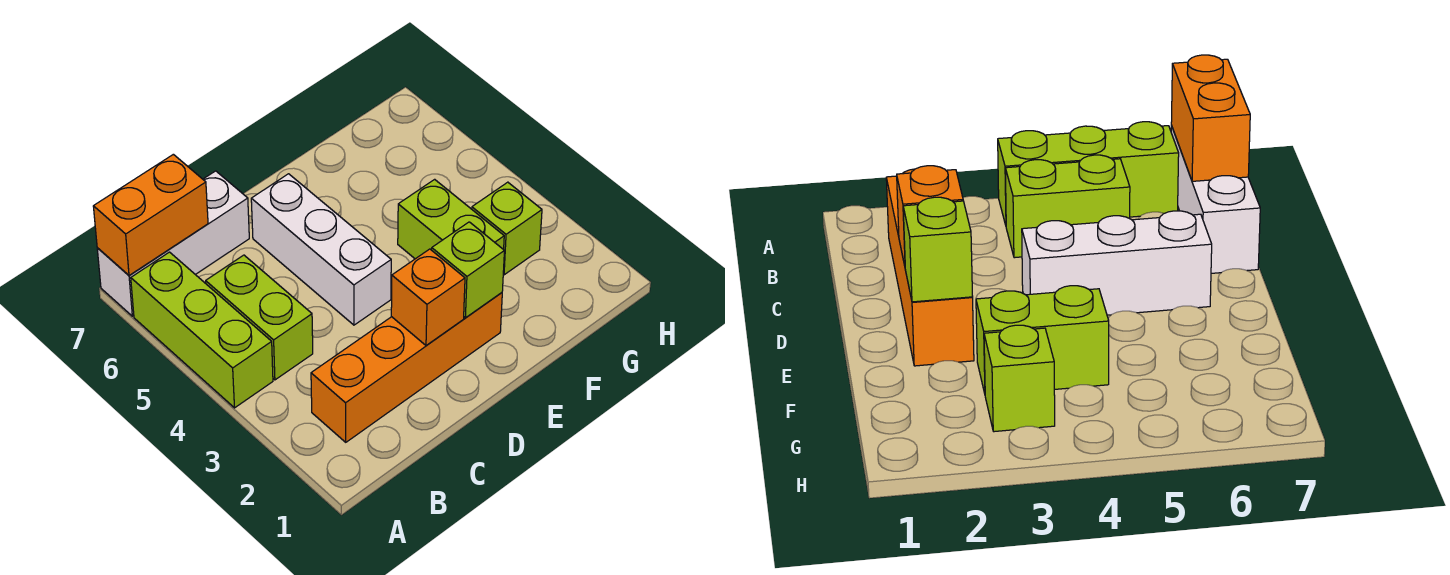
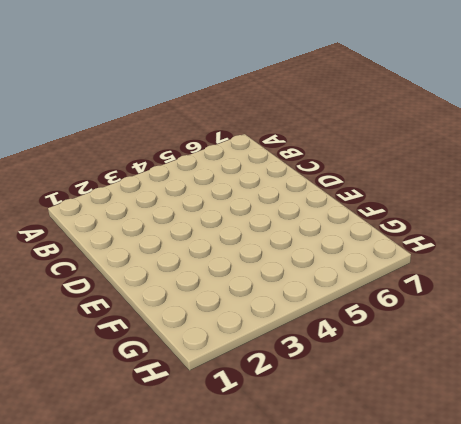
none -> lime brick A4:A6 level 1
none -> white brick A7:C7 level 1

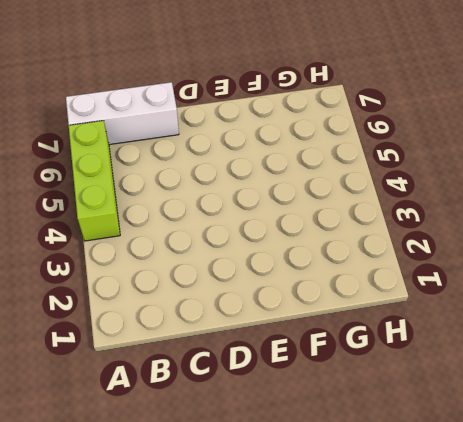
none -> orange brick B2:E2 level 1
none -> lime brick B4:B5 level 1

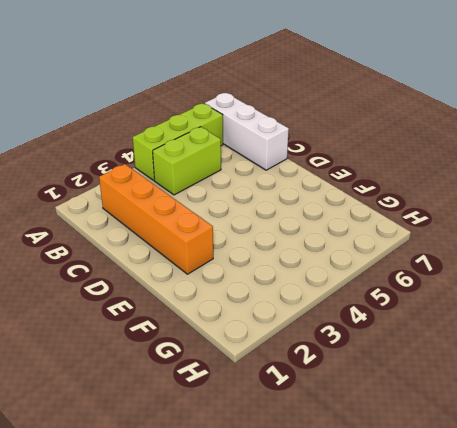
none -> white brick D4:D6 level 1
none -> lime brick F3:F4 level 1

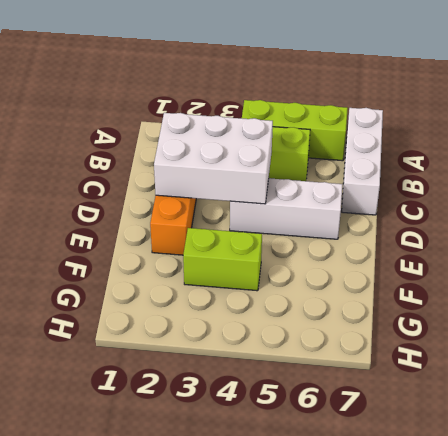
white brick C2:D4 level 2 -> orange brick D2 level 2
none -> lime brick G3 level 1
none -> orange brick A7:B7 level 2

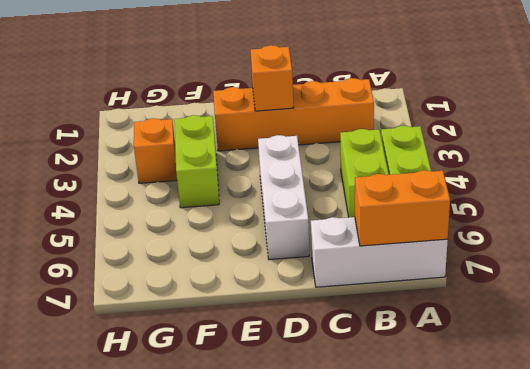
orange brick G3 level 1 -> lime brick G3 level 1
none -> lime brick E2 level 2

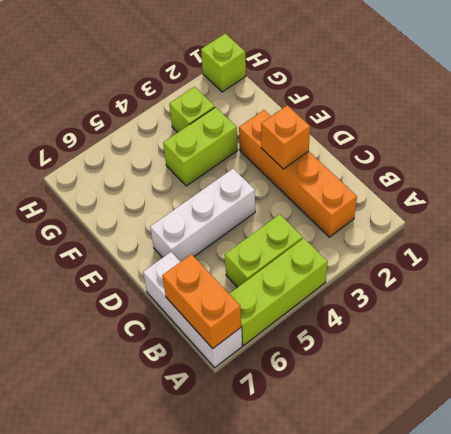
lime brick H1 level 1 -> lime brick E2 level 2

